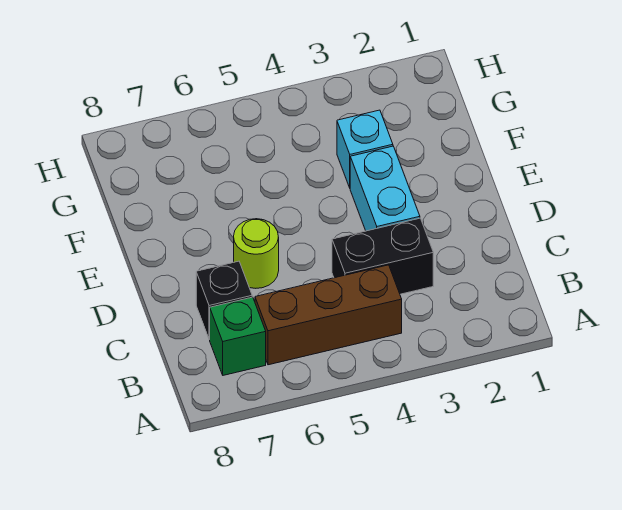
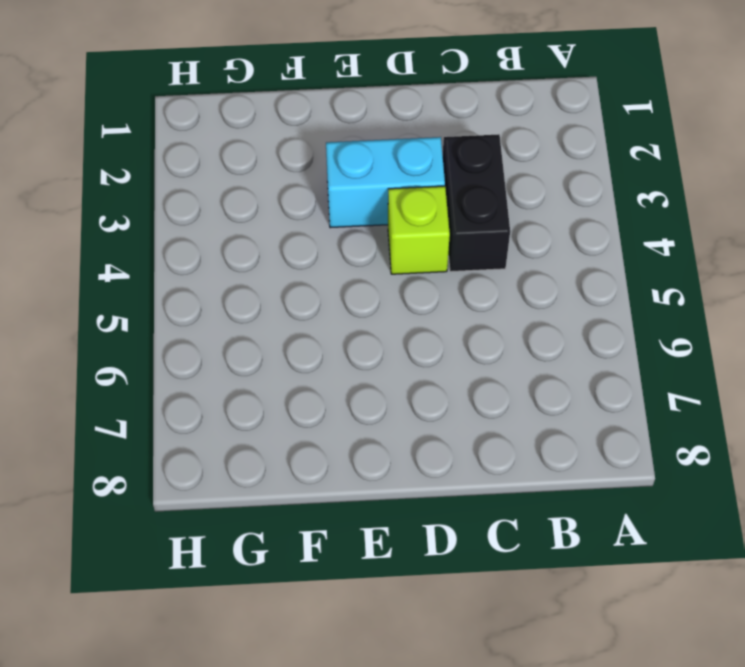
lime brick D4 level 1 -> none
none -> brown brick B4:B6 level 1
none -> green brick B7 level 1

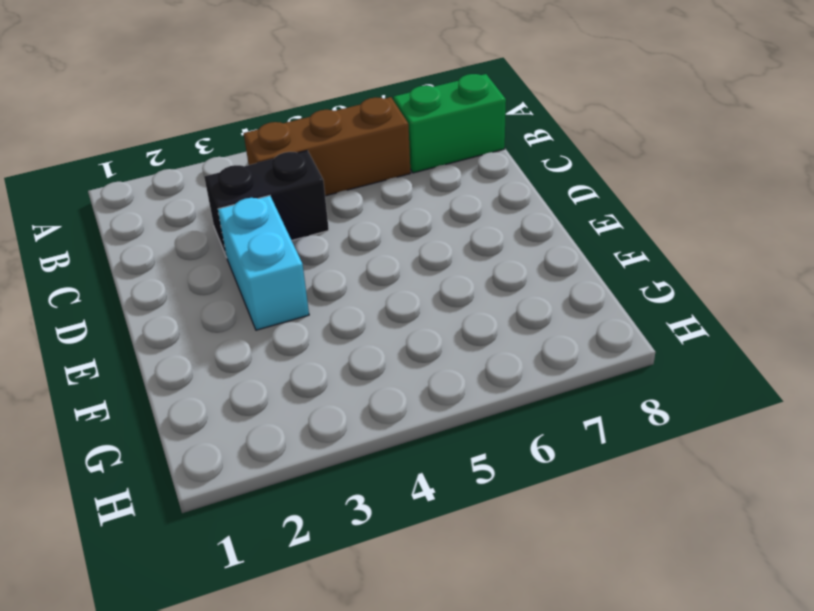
green brick B7:B8 level 1 -> green brick B7 level 1
none -> black brick C7 level 1
none -> lime round brick D6 level 1

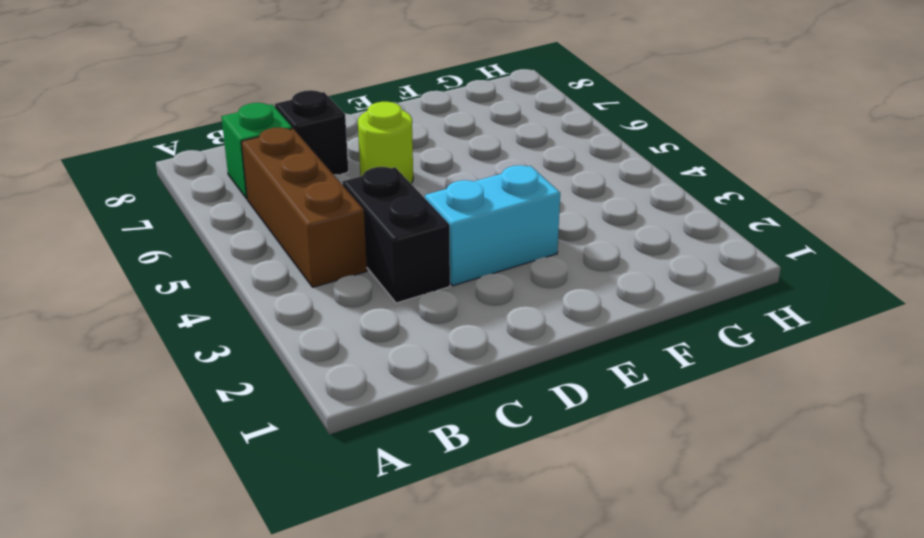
none -> cyan brick F3 level 1

